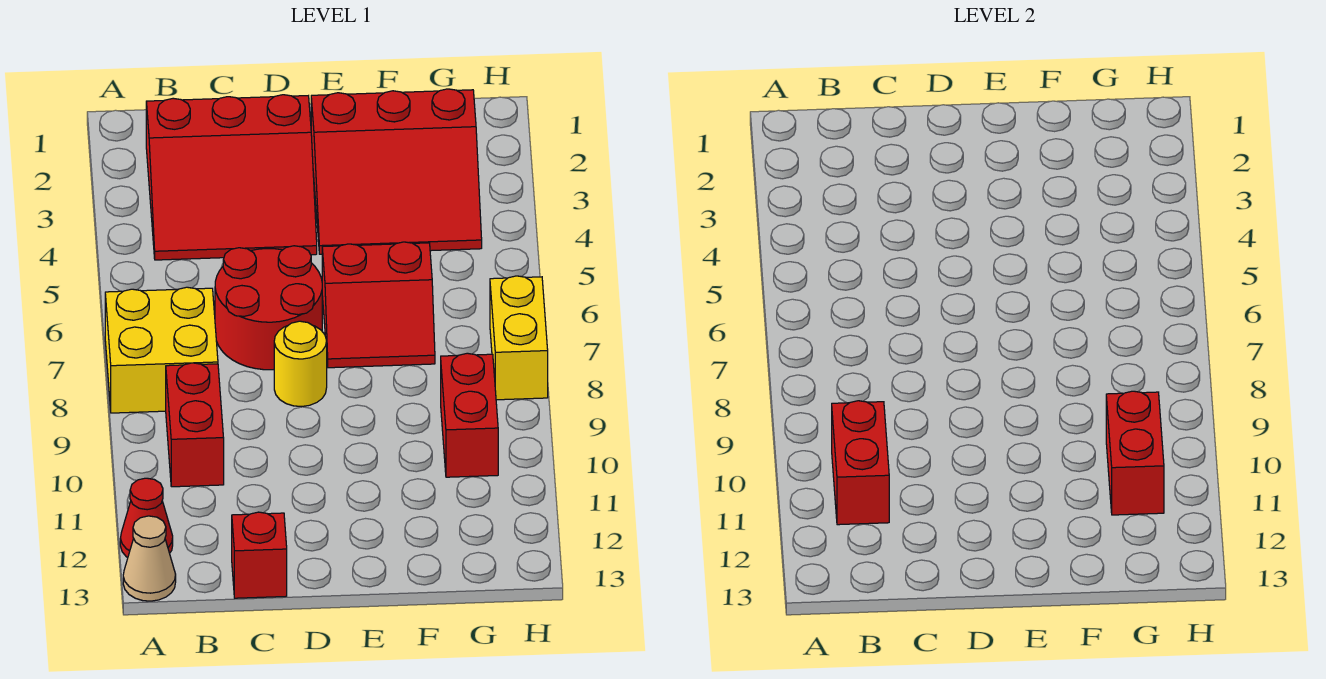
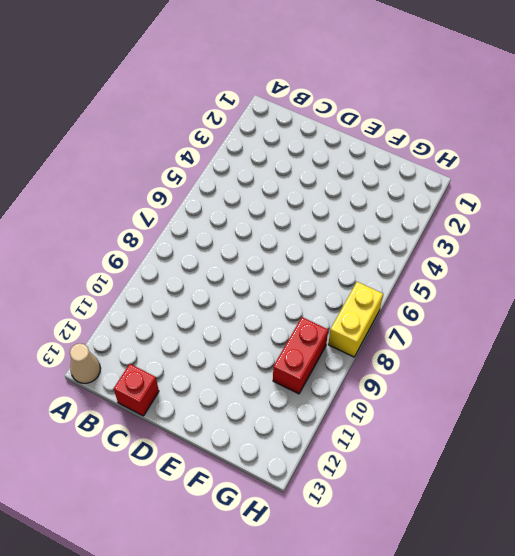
none -> yellow brick A7:B8 level 1
none -> red cone A12 level 1
none -> red slope B2:D4 level 1 top 2

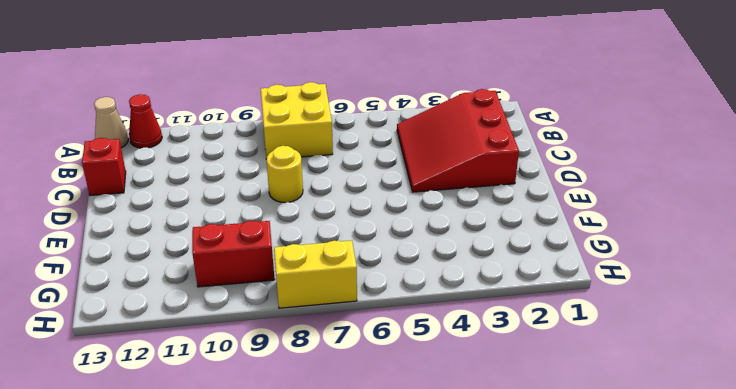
none -> red brick B9:B10 level 1
none -> red round brick C6:D7 level 1
none -> red slope E2:G4 level 1 top 2

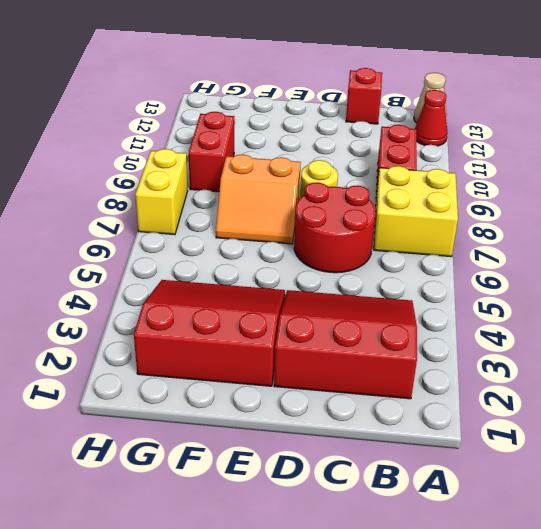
orange slope E7:F8 level 1 top 8 -> red slope E6:F7 level 1 top 6
none -> red brick B10:B11 level 2
none -> red brick G10:G11 level 2

